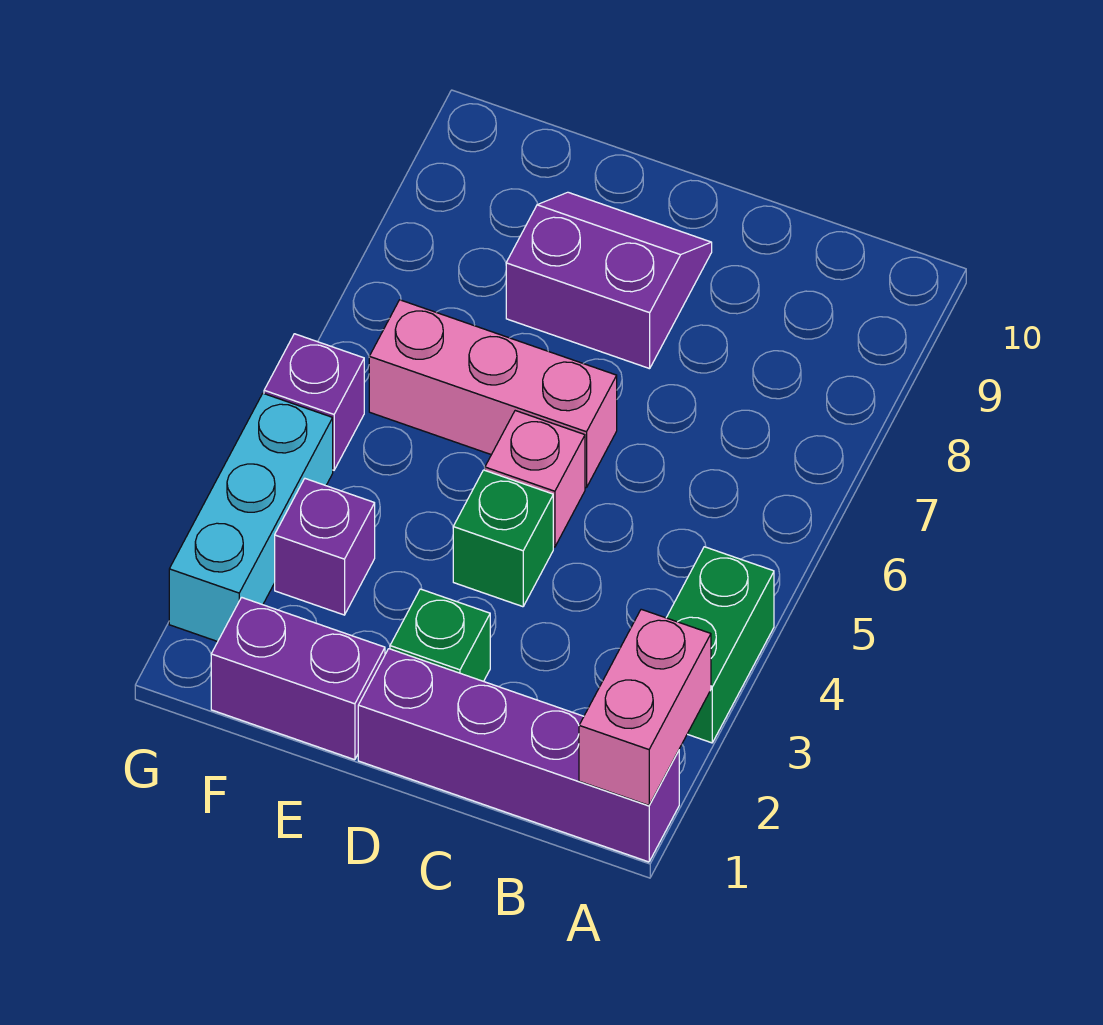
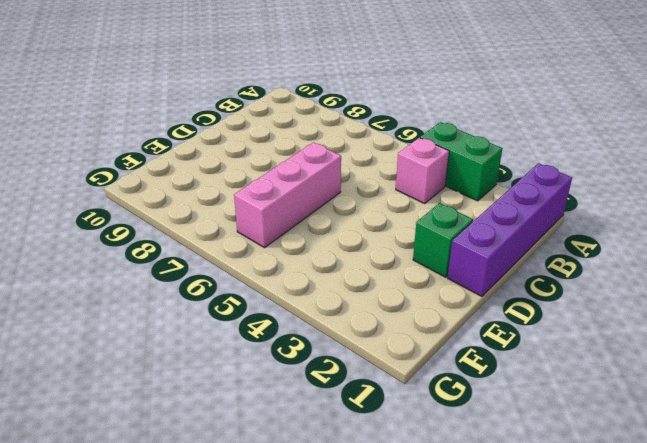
pink brick B4 level 1 -> pink brick D5 level 1
none -> green brick D4 level 1
none -> purple slope D8:E9 level 1 top 8
none -> purple brick E1:F1 level 1

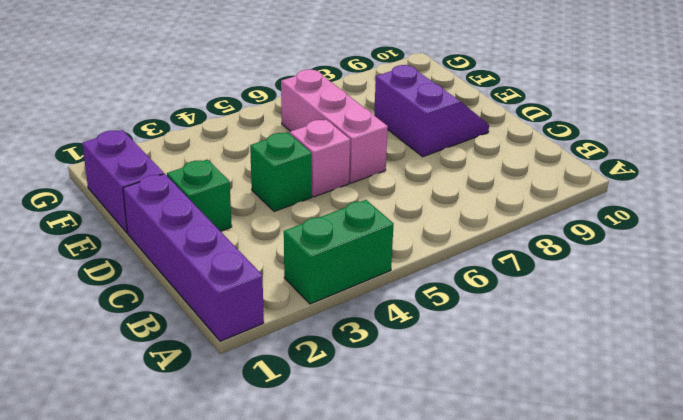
none -> purple brick F3 level 1
none -> cyan brick G2:G4 level 1
none -> purple brick G5 level 1

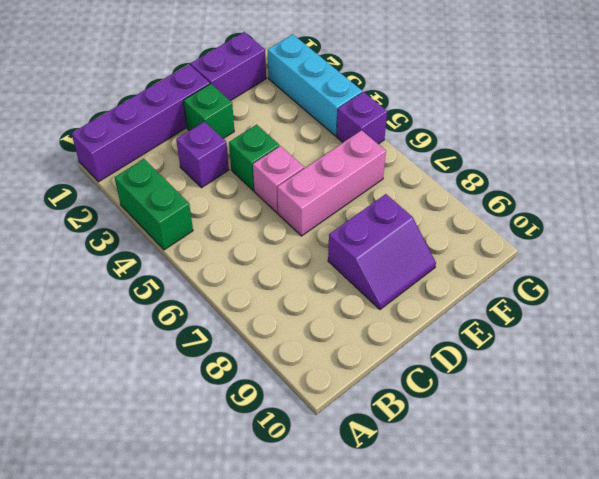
purple brick C3 level 1 -> purple brick F3 level 1
none -> pink brick A1:A2 level 2

